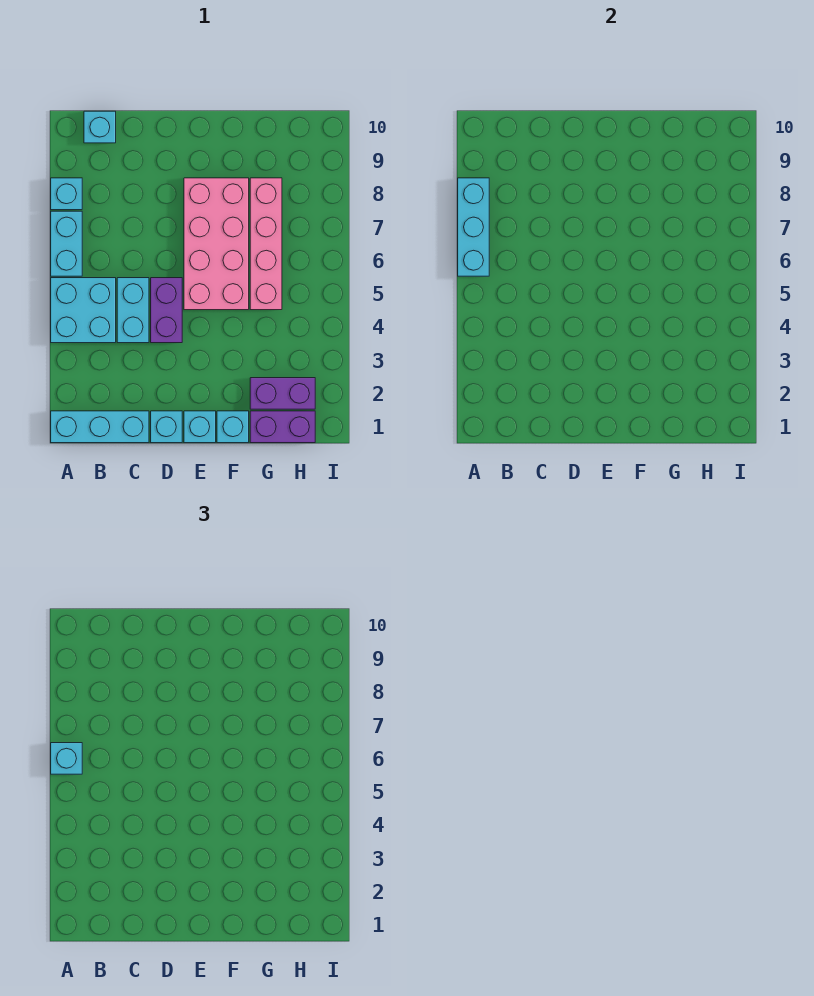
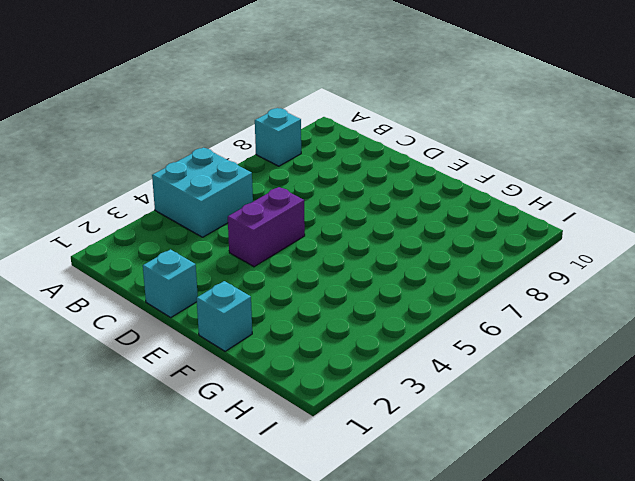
none -> cyan brick A1:C1 level 1
none -> cyan brick A6:A7 level 1
none -> cyan brick B10 level 1

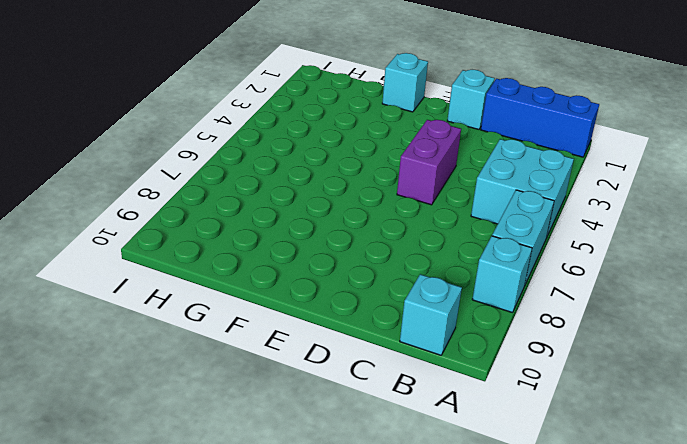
blue brick A1:C1 level 1 -> cyan brick A1:C1 level 1
none -> cyan brick C4:C5 level 1
none -> cyan brick E1 level 1
none -> pink brick E5:F8 level 1

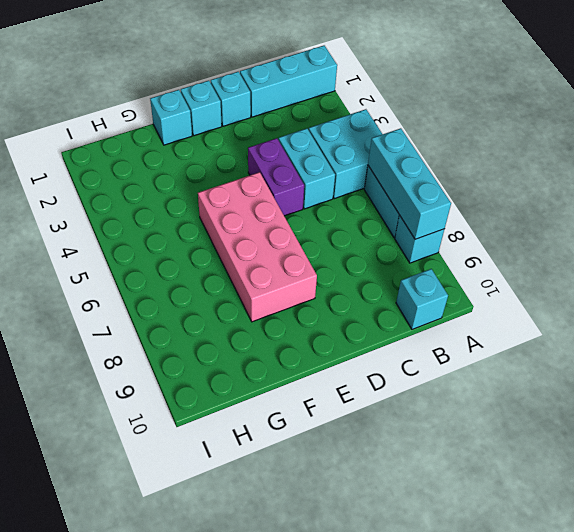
none -> purple brick G1:H1 level 1
none -> purple brick G2:H2 level 1
none -> pink brick G5:G8 level 1

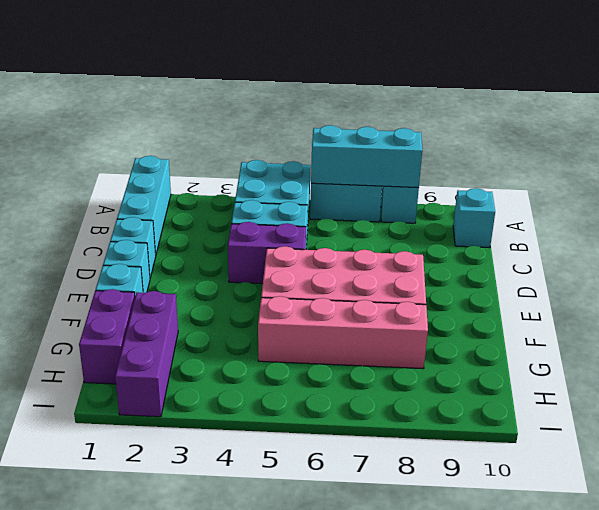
purple brick G2:I2 level 1 -> purple brick G2:H2 level 1
none -> cyan brick A6 level 3

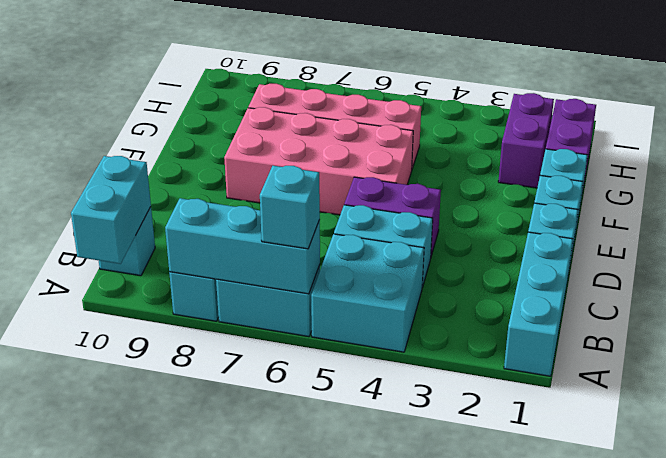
cyan brick A10:B10 level 2 -> none

